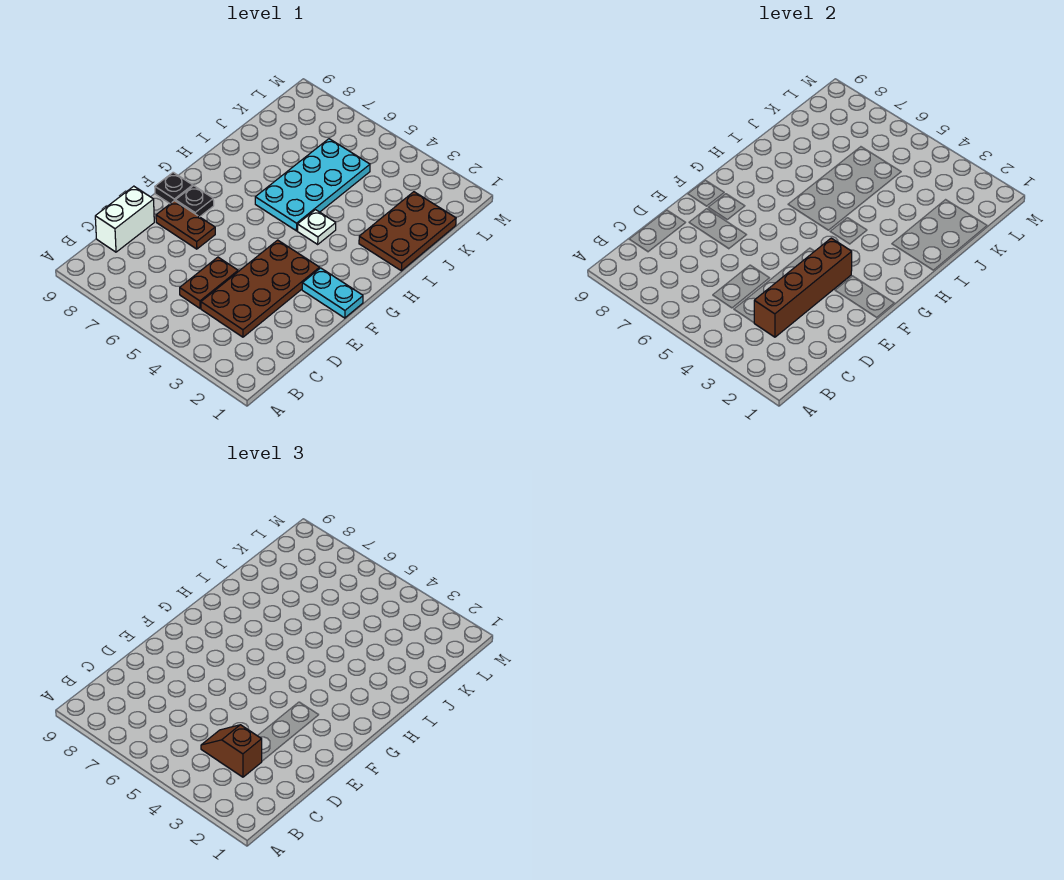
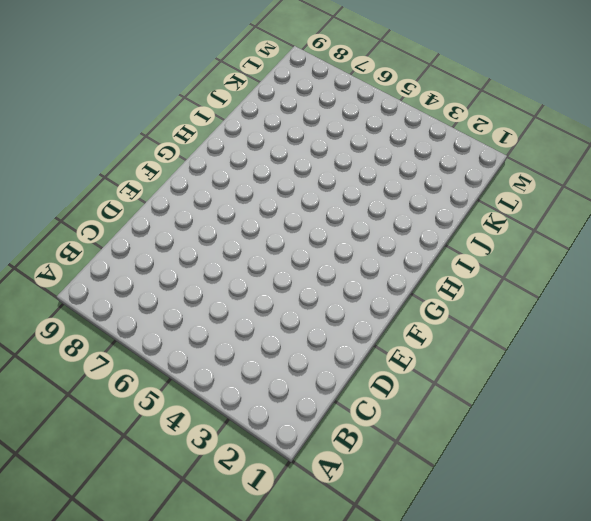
none -> brown plate C3:F4 level 1
none -> brown plate C5:D5 level 1
none -> white brick C9:D9 level 1

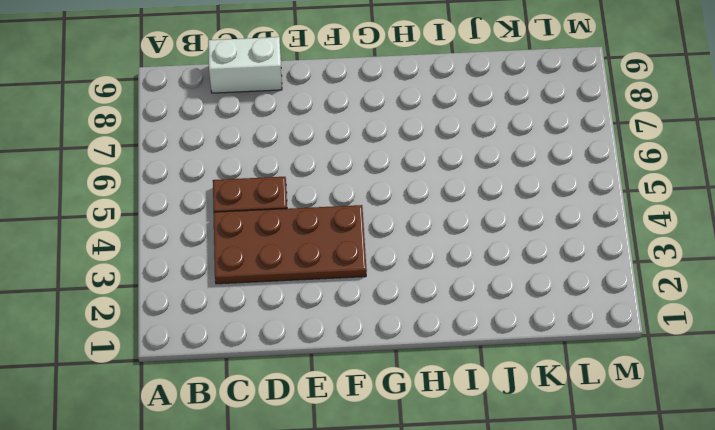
none -> brown plate E7:E8 level 1
none -> cyan plate F1:F2 level 1
none -> black plate F8 level 1

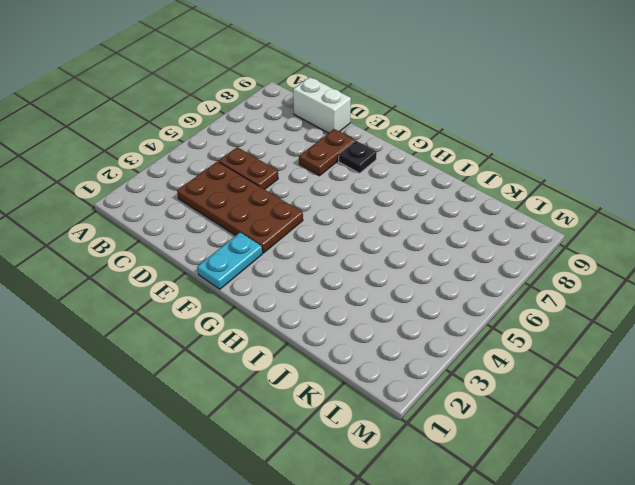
none -> black plate F9 level 1
none -> white plate H4 level 1
none -> cyan plate H5:K6 level 1

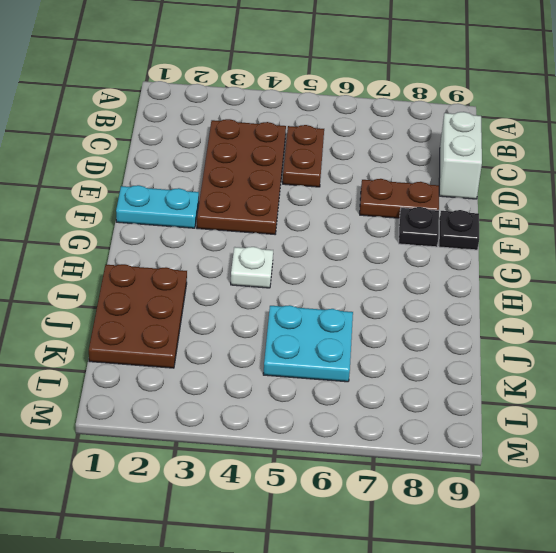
cyan plate J5:K6 level 1 -> cyan plate H5:K6 level 1
none -> brown brick C3:F3 level 2
none -> brown slope C3:C4 level 3 top 3

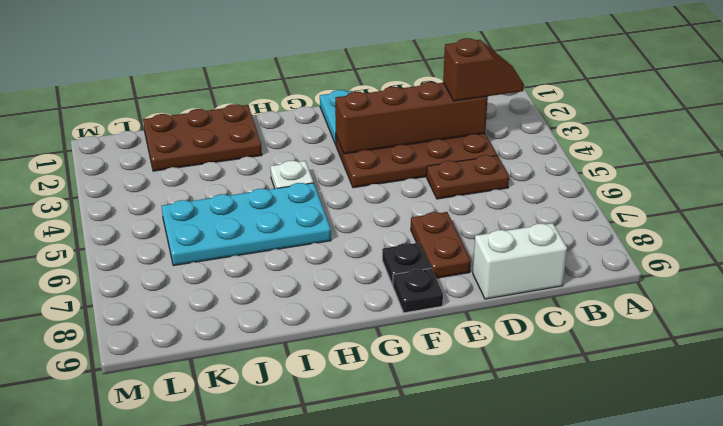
brown slope B3:C3 level 3 top C -> brown slope C3:C4 level 3 top 3

